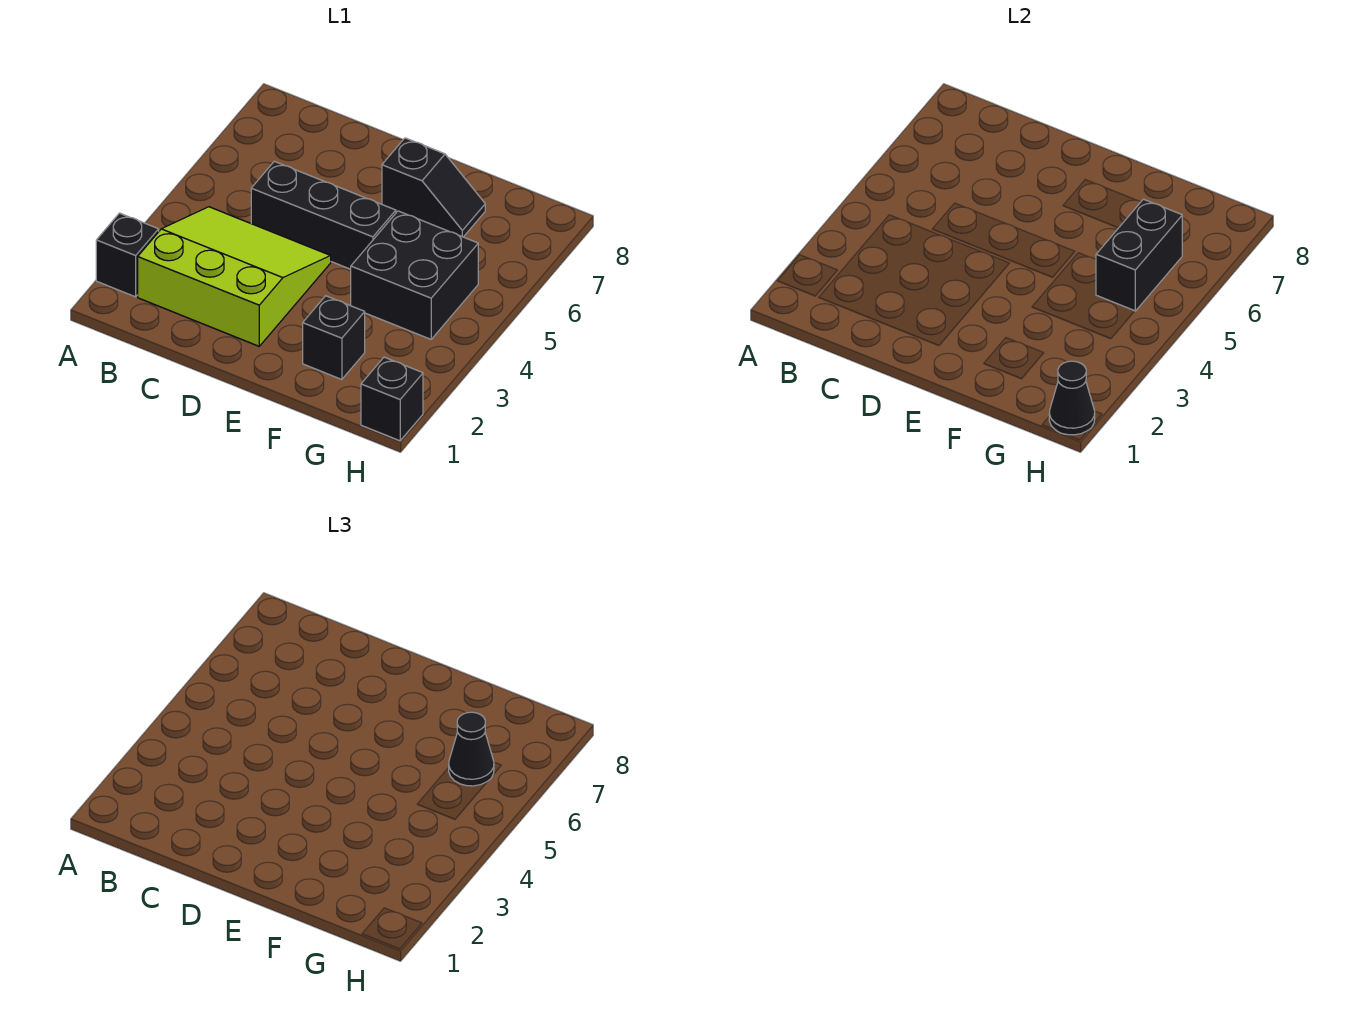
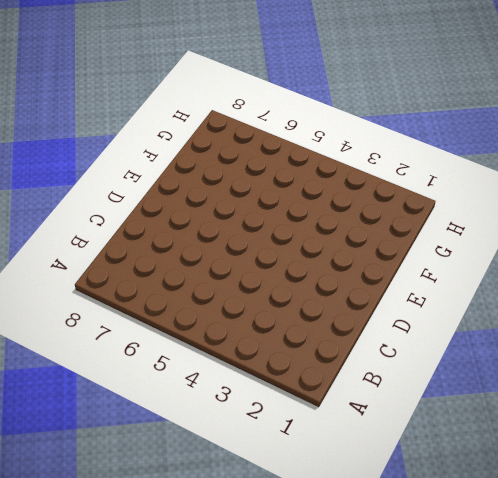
none -> black brick A2 level 1
none -> lime slope B2:D4 level 1 top 2

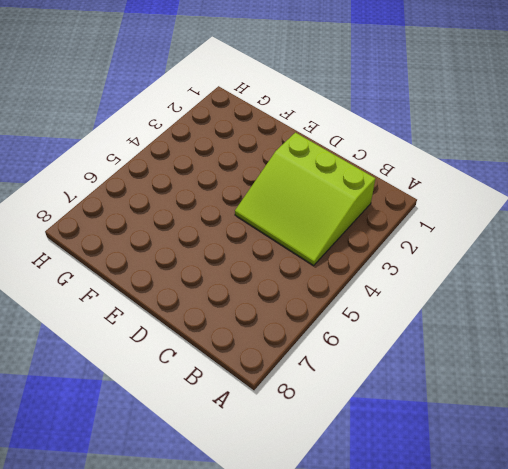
none -> black brick A2 level 1
none -> black brick C5:E5 level 1

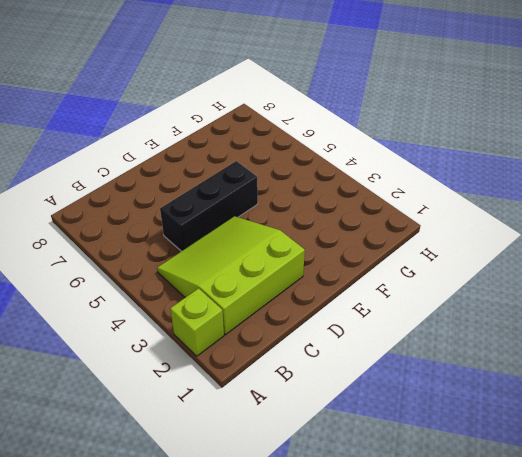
lime brick A2 level 1 -> black brick A2 level 1
none -> black slope E7:F7 level 1 top E
none -> black brick F2 level 1

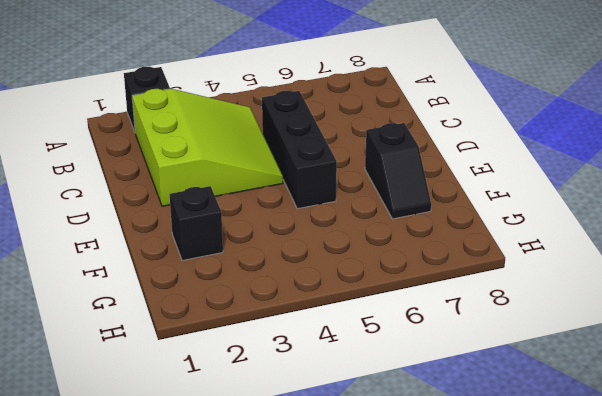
none -> black brick F4:G5 level 1
none -> black brick H1 level 1

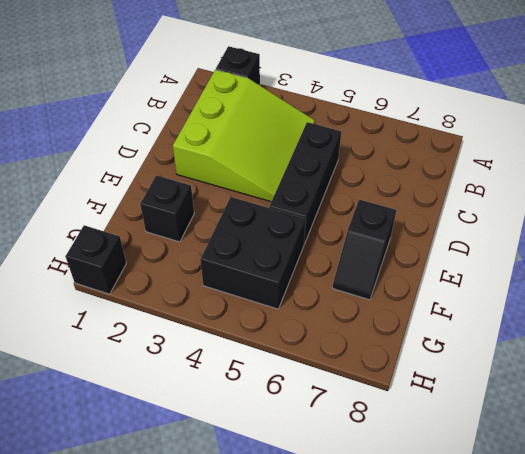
none -> black brick G5:G6 level 2
none -> black cone H1 level 2

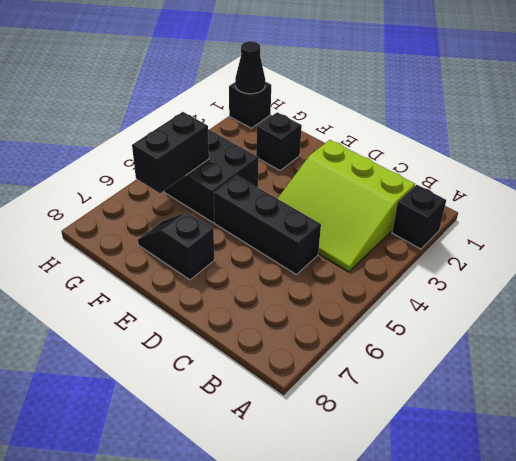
none -> black cone G6 level 3

